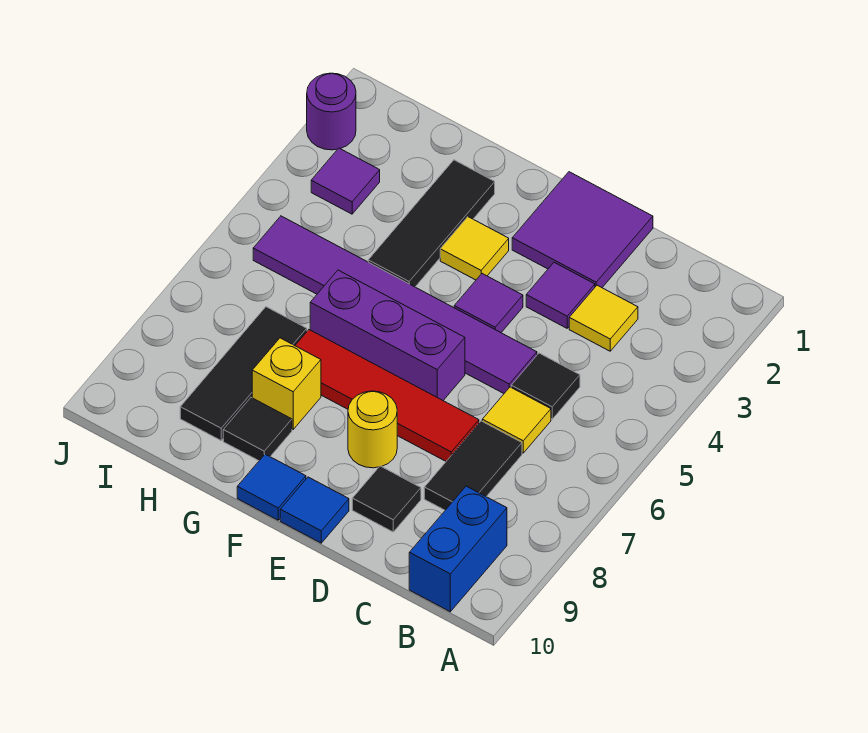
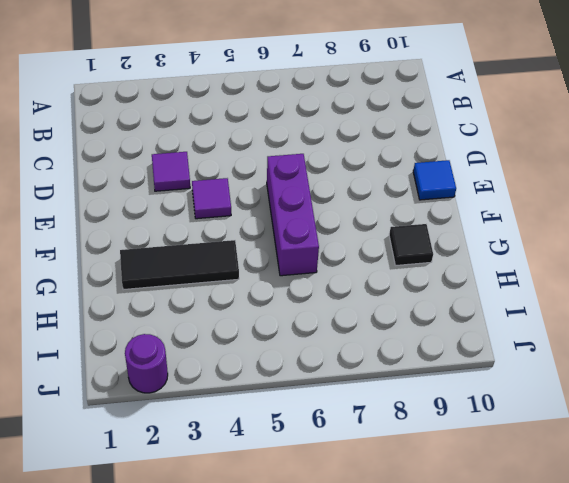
none -> blue brick B9:B10 level 1
none -> yellow tile C3 level 1
none -> black tile C5 level 1

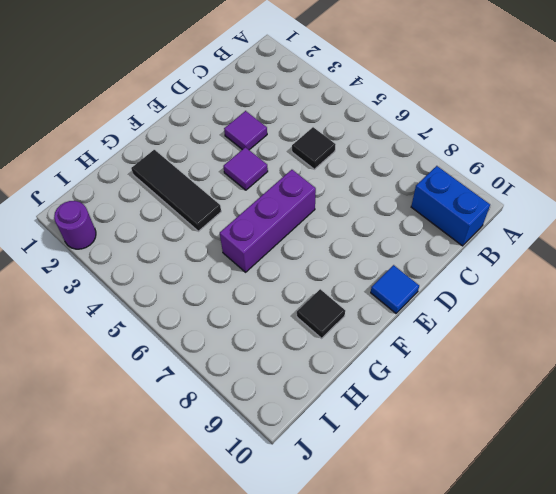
none -> yellow tile C3 level 1
none -> yellow tile C6 level 1
none -> black tile C7:C8 level 1

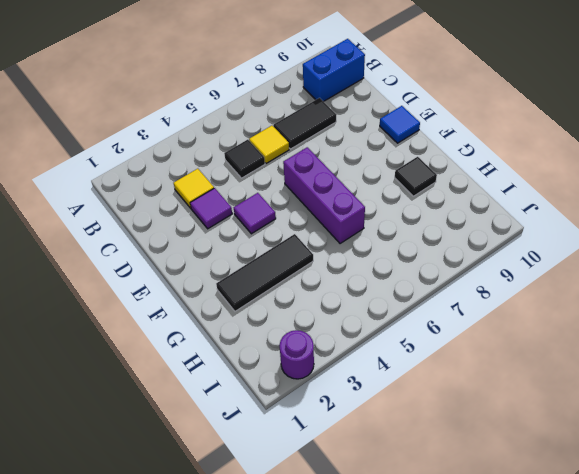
none -> purple tile D1:E2 level 1
none -> purple tile D5:I5 level 1
none -> red tile D7:G7 level 1

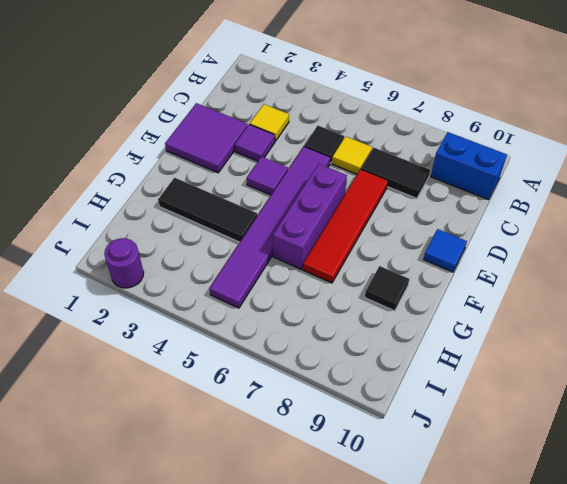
none -> black tile D9 level 1
none -> yellow round brick E8 level 1
none -> yellow tile F3 level 1

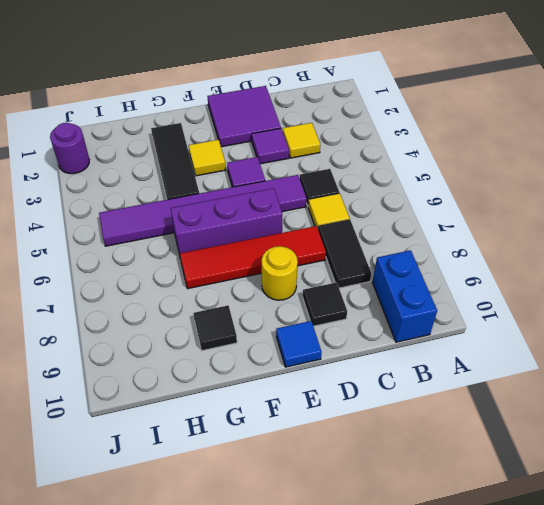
none -> blue tile F10 level 1
none -> yellow brick G8 level 1
none -> black tile H7:H9 level 1

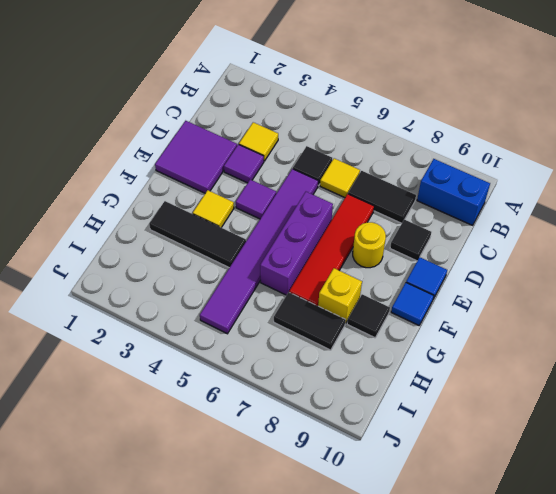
black tile H7:H8 level 1 -> black tile H7:H9 level 1
none -> purple tile I3 level 1
none -> purple round brick J2 level 1

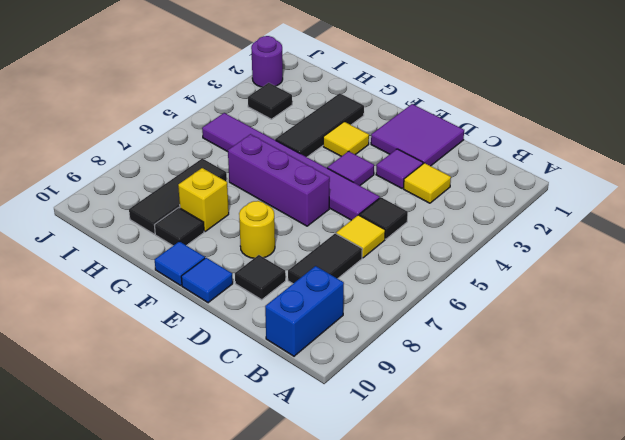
black tile I3 level 1 -> purple tile I3 level 1
none -> red tile D7:G7 level 1

